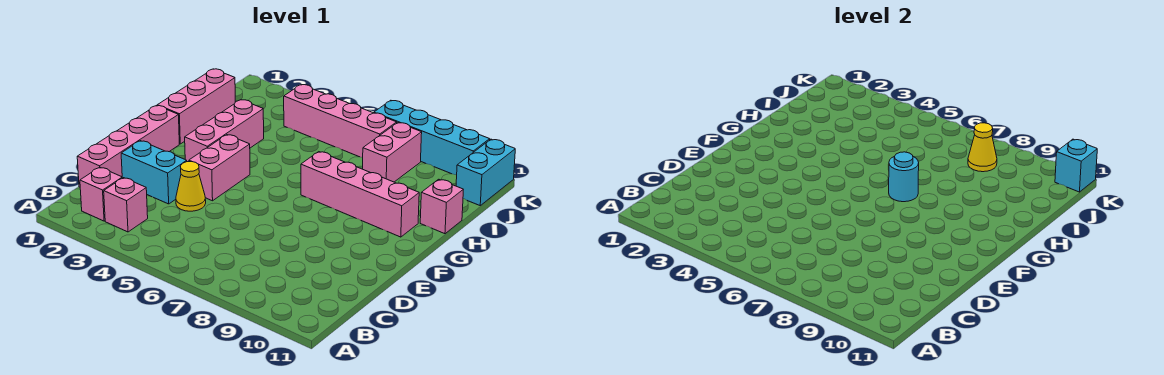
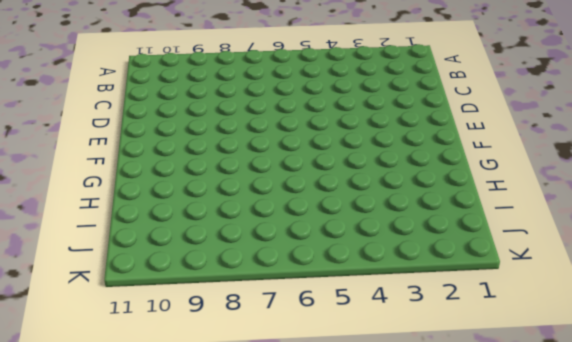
none -> pink brick B2 level 1
none -> pink brick B3 level 1
none -> pink brick C1:F1 level 1

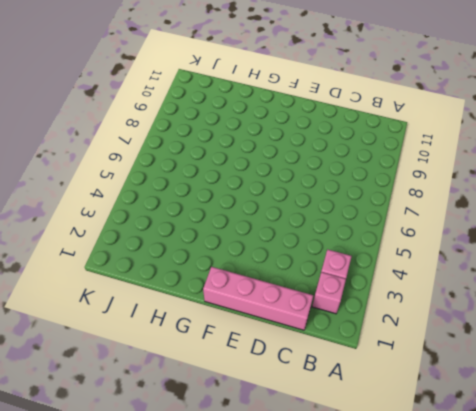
none -> cyan brick D2:D3 level 1
none -> yellow cone D4 level 1
none -> pink brick E4:F4 level 1

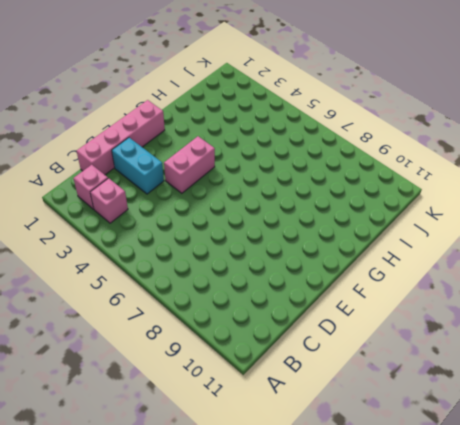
none -> yellow cone D4 level 1
none -> pink brick F3:H3 level 1
none -> pink brick G1:I1 level 1

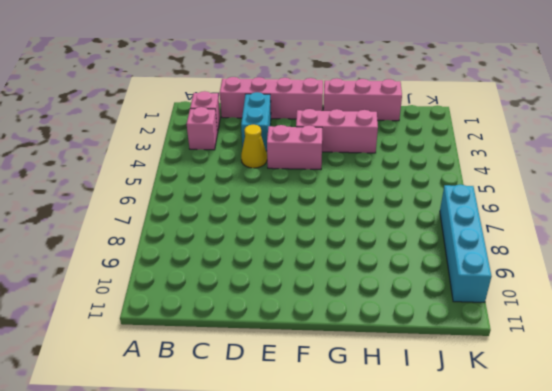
none -> pink brick G7:G10 level 1
none -> pink brick H11 level 1
none -> pink brick I8:J8 level 1

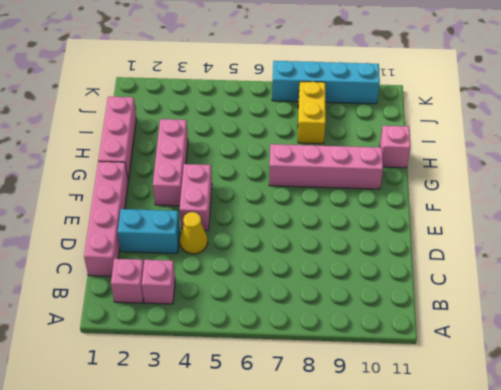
yellow brick I8:J8 level 1 -> pink brick I8:J8 level 1
none -> pink brick J4:J7 level 1
none -> cyan brick J11:K11 level 1
none -> cyan round brick G7 level 2

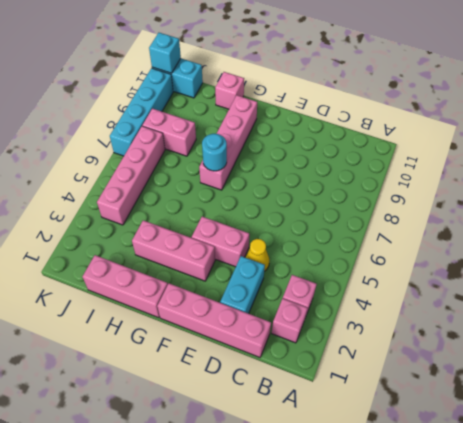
none -> yellow cone J8 level 2

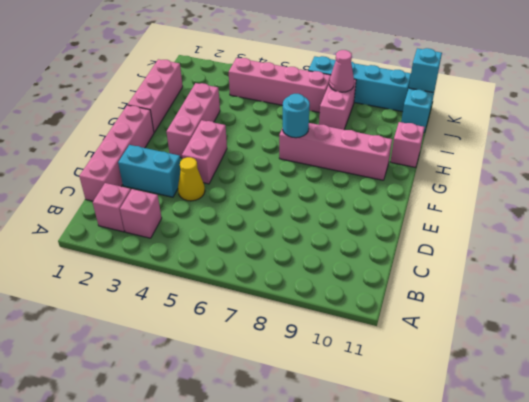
pink cone J8 level 2 -> yellow cone J8 level 2

